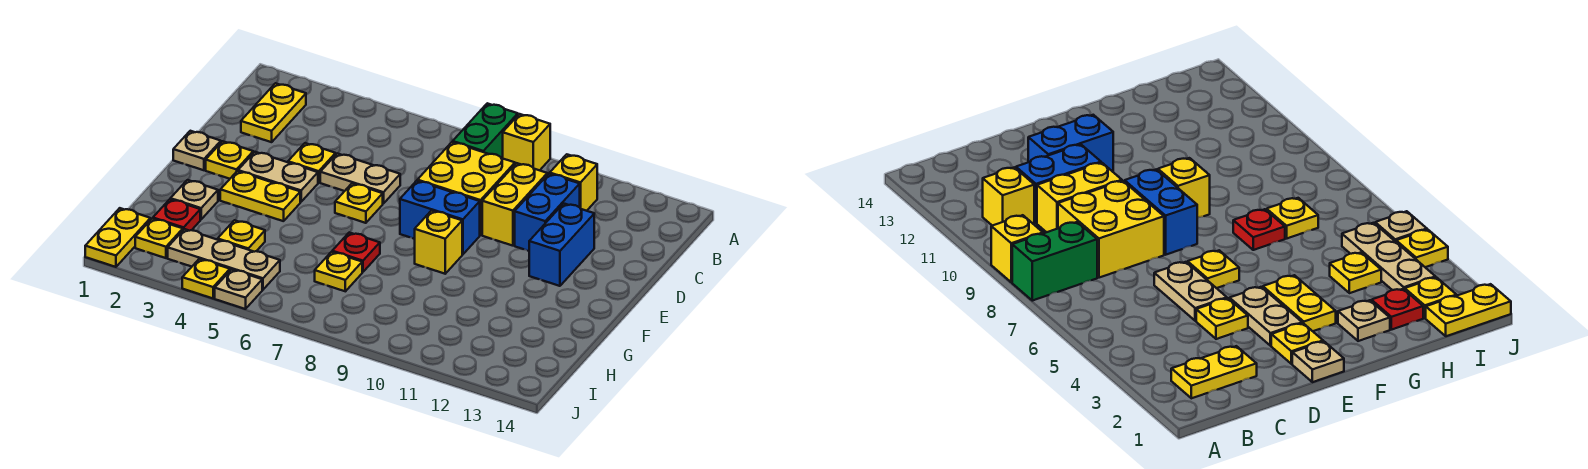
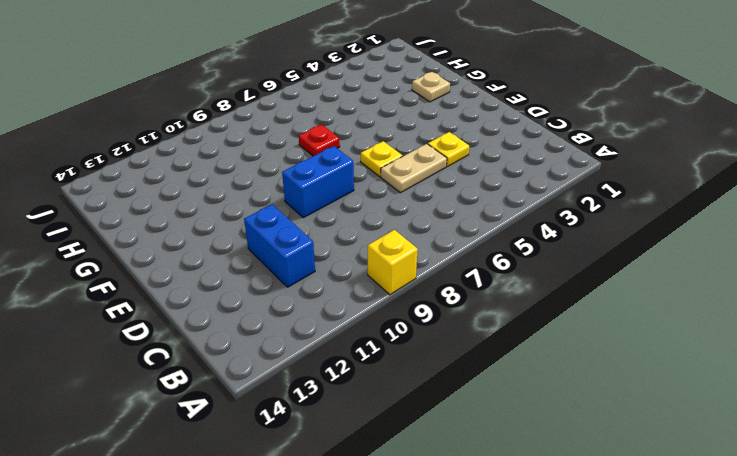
none -> green brick A8:B8 level 1
none -> yellow plate B2:C2 level 1
none -> yellow brick B11 level 1

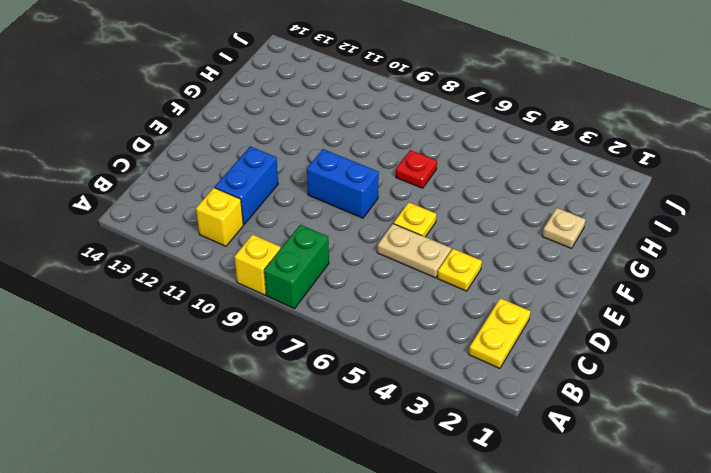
none -> yellow brick C8:D9 level 1
none -> yellow brick C10:D10 level 1
none -> blue brick D12:E12 level 1

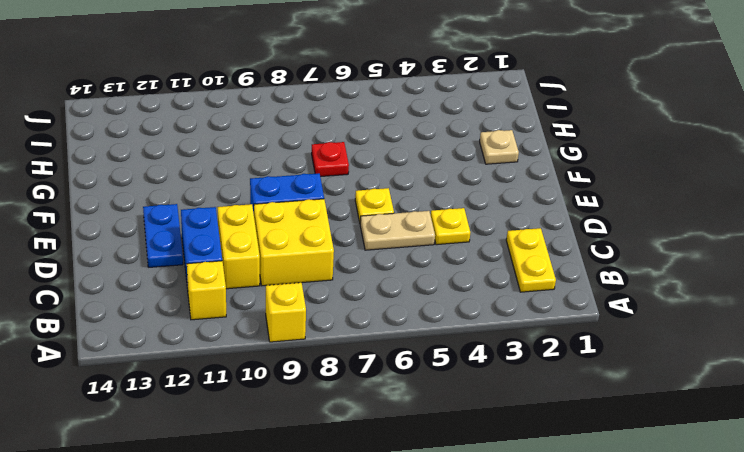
blue plate D12:E12 level 1 -> blue brick D12:E12 level 1
none -> green brick A8:B8 level 1
none -> tan plate E1 level 1
none -> yellow plate E2 level 1

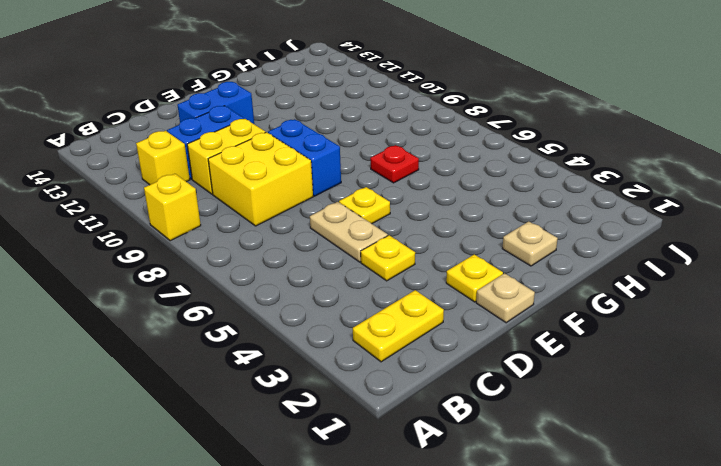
none -> green brick A8:B8 level 1
none -> tan plate E3:E4 level 1
none -> yellow plate F3:F4 level 1

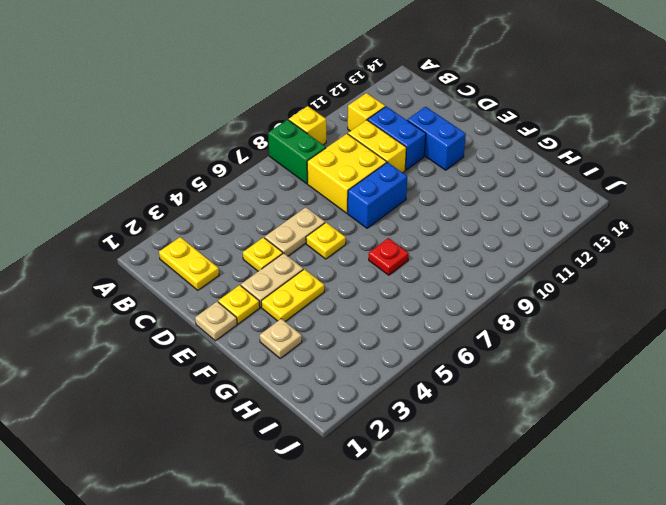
none -> yellow brick F9 level 1
none -> red plate H2 level 1
none -> yellow plate H4 level 1

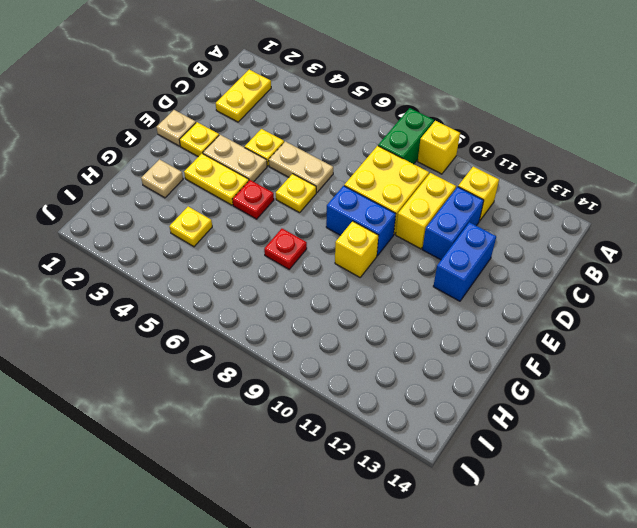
red plate F5 level 1 -> red plate H2 level 1
none -> yellow plate H7 level 1
none -> yellow plate I1:J1 level 1
none -> yellow plate I2 level 1

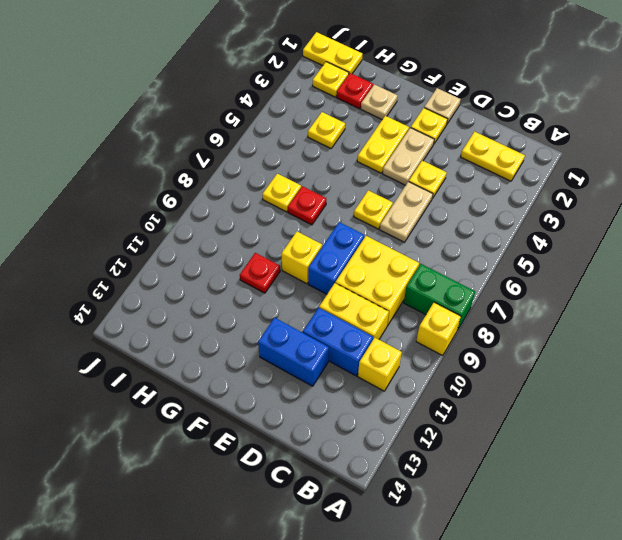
red plate G10 level 1 -> none
none -> tan plate I3:I5 level 1
none -> yellow plate J4 level 1
none -> tan plate J5 level 1

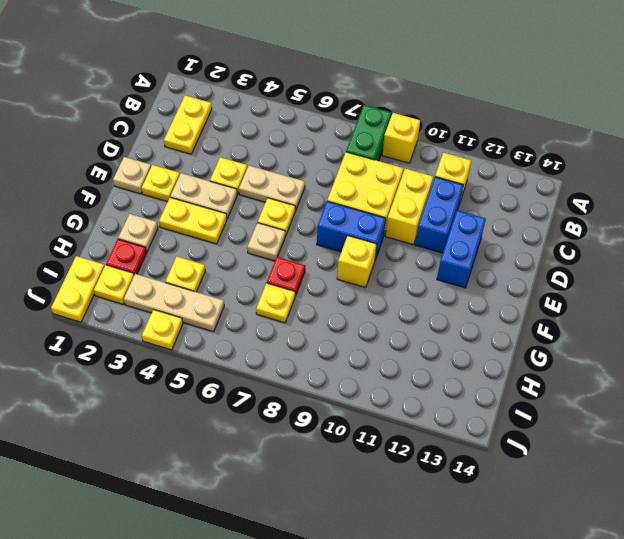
tan plate F6 level 1 -> tan plate J5 level 1

